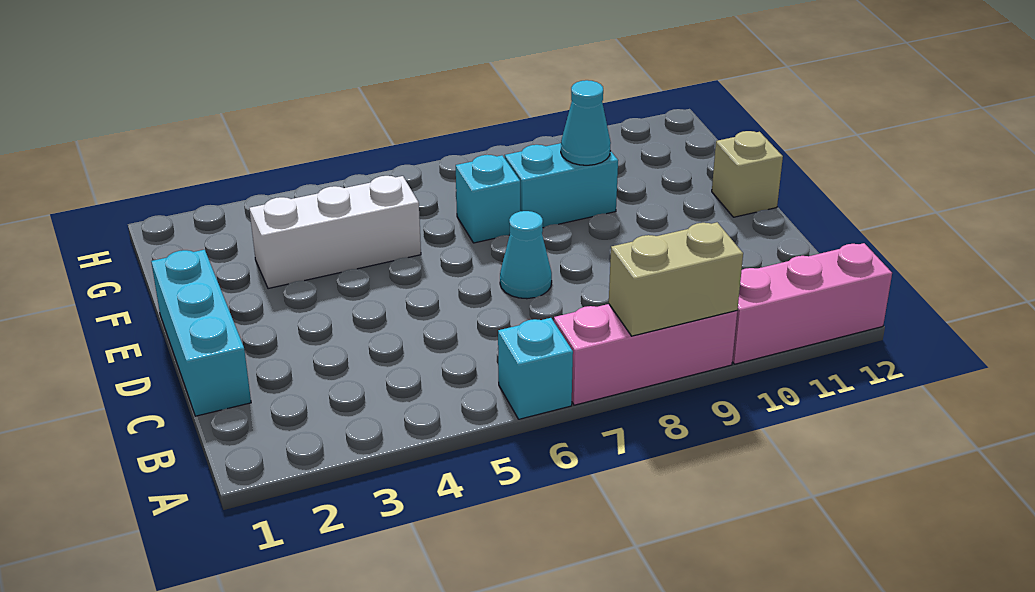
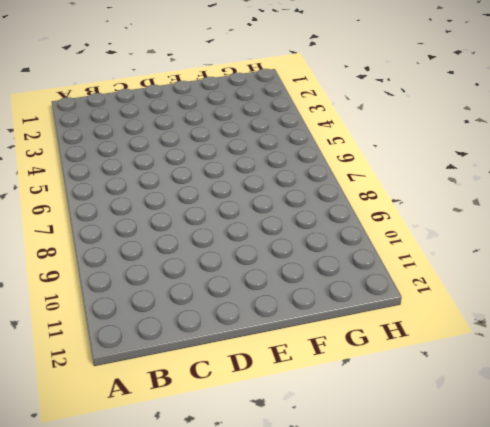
none -> cyan brick A6 level 1
none -> pink brick A7:A9 level 1

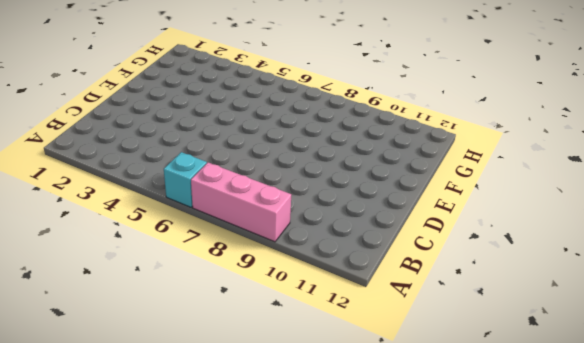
none -> pink brick A10:A12 level 1
none -> cyan brick C1:E1 level 1

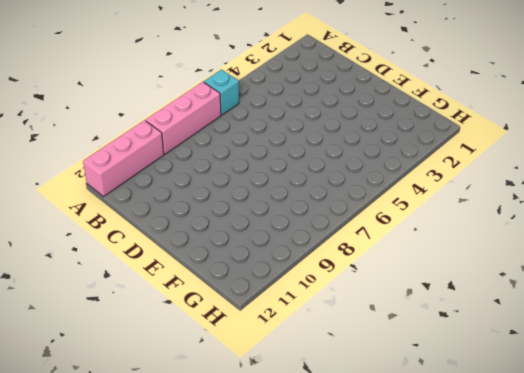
none -> cyan brick C1:E1 level 1
none -> cyan cone D7 level 1

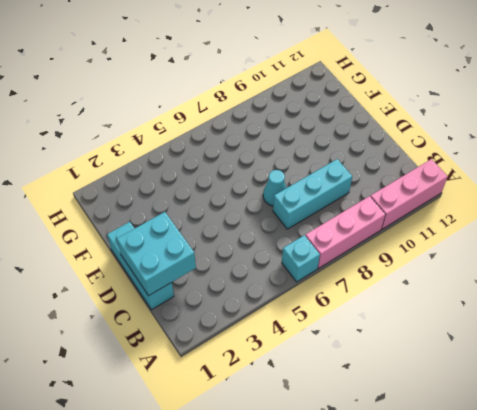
cyan brick C1:D2 level 2 -> none
cyan brick C7:C9 level 1 -> none
none -> tan brick E12 level 1
none -> white brick F3:F5 level 1

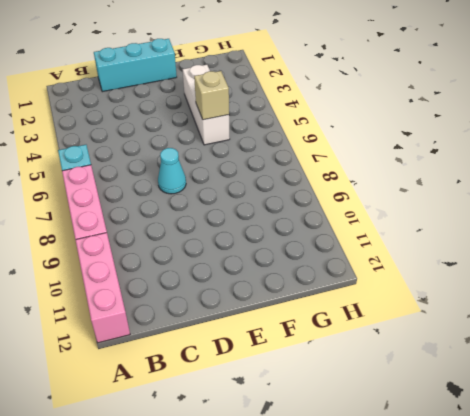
tan brick F5 level 2 -> tan brick E12 level 1
none -> cyan brick F7 level 1
none -> cyan brick F8:F9 level 1

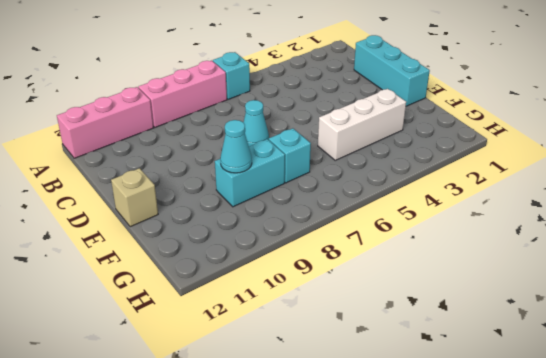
none -> tan brick A8:A9 level 2

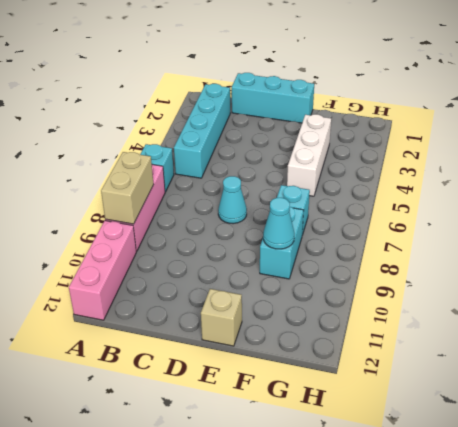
cyan brick B2:B5 level 1 -> none

